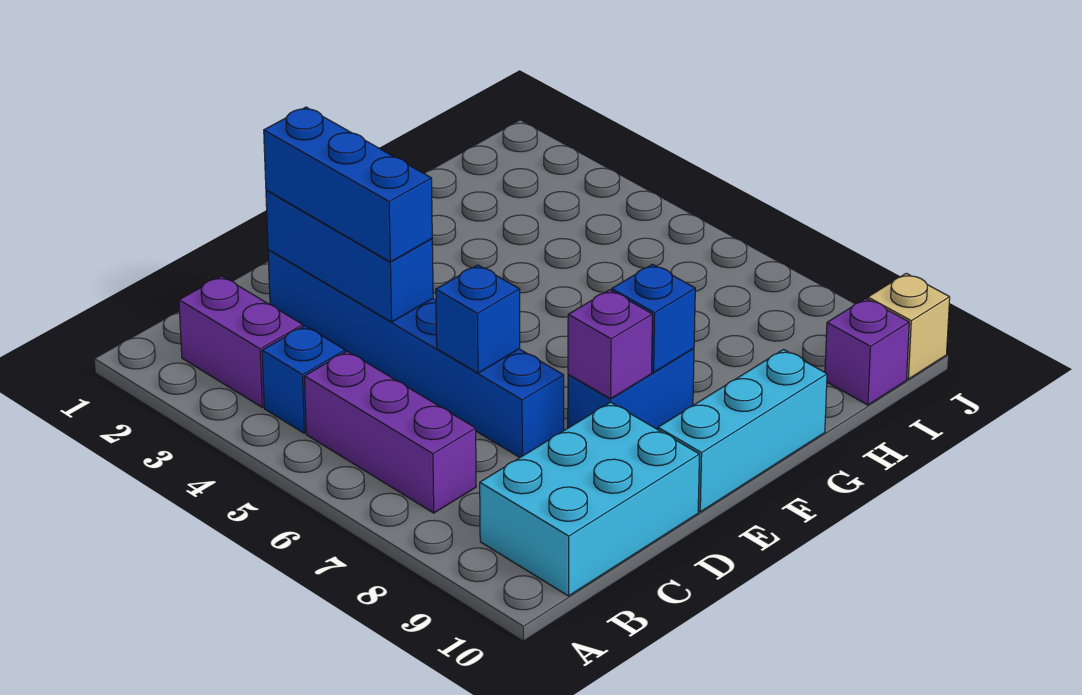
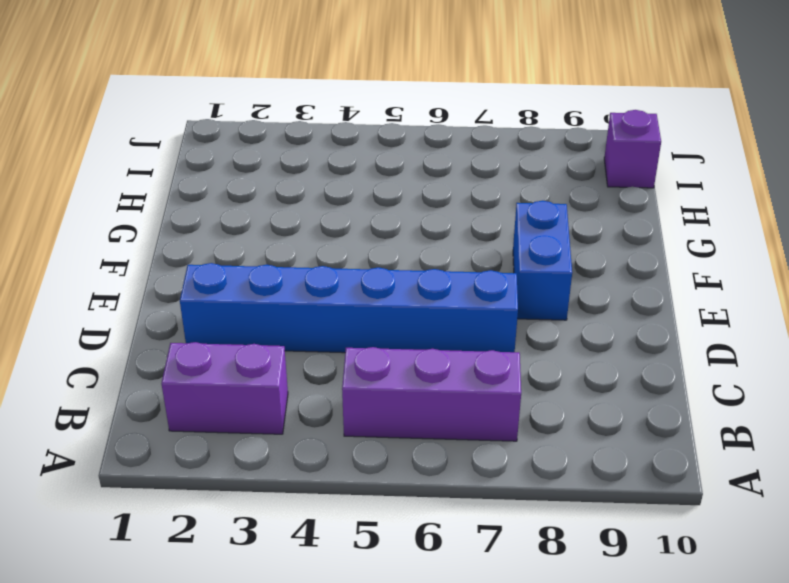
none -> blue brick B4 level 1
none -> cyan brick B9:D10 level 1
none -> cyan brick E10:G10 level 1

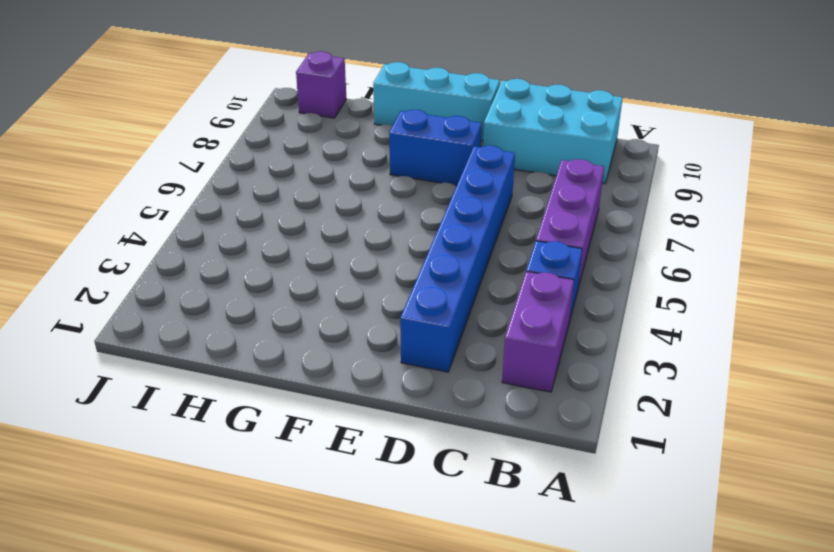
none -> tan brick J10 level 1
none -> blue brick D2:D4 level 2
none -> blue brick D6 level 2

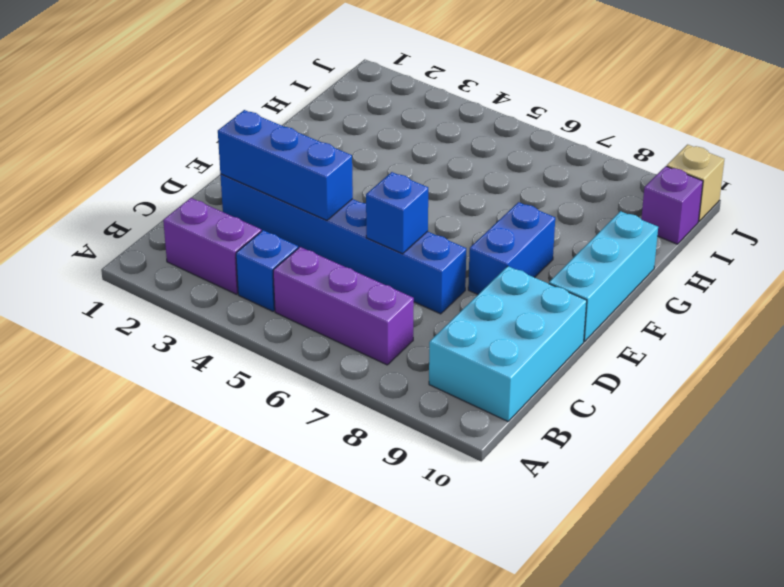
none -> purple brick E8 level 2
none -> blue brick F8 level 2
none -> blue brick D2:D4 level 3

